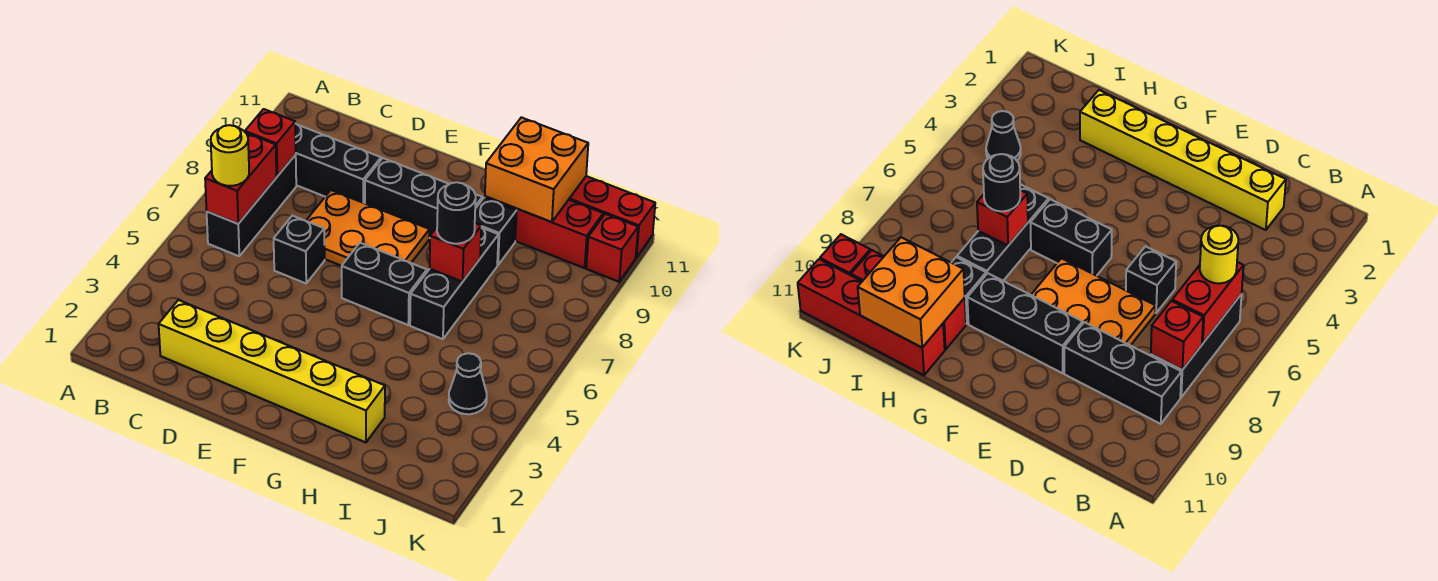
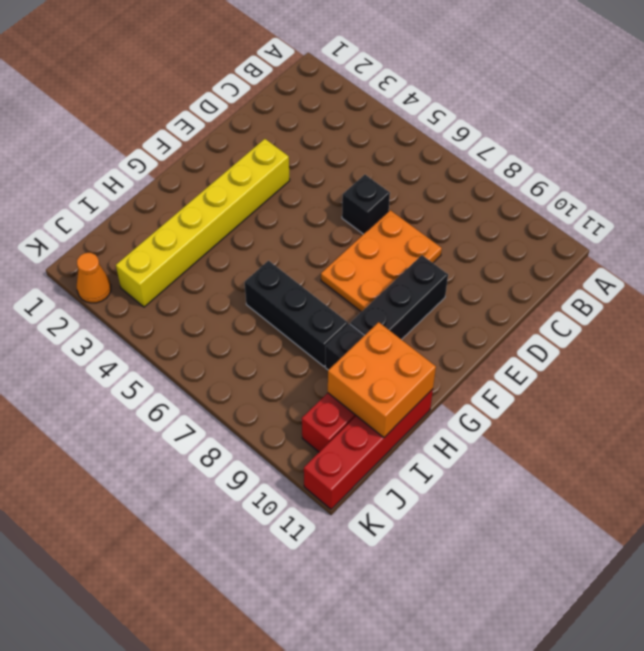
yellow brick E3:J3 level 1 -> yellow brick C2:H2 level 1
orange cone K2 level 1 -> none
none -> black brick B6:B8 level 1
none -> black brick B9:D9 level 1
none -> black brick F6:G6 level 1

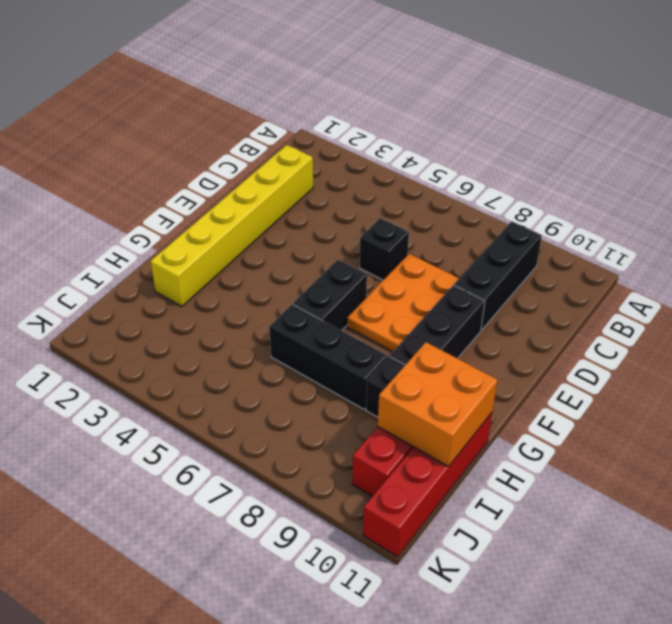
none -> black brick B6:B8 level 1
none -> black cone J4 level 1
none -> red brick K10 level 1

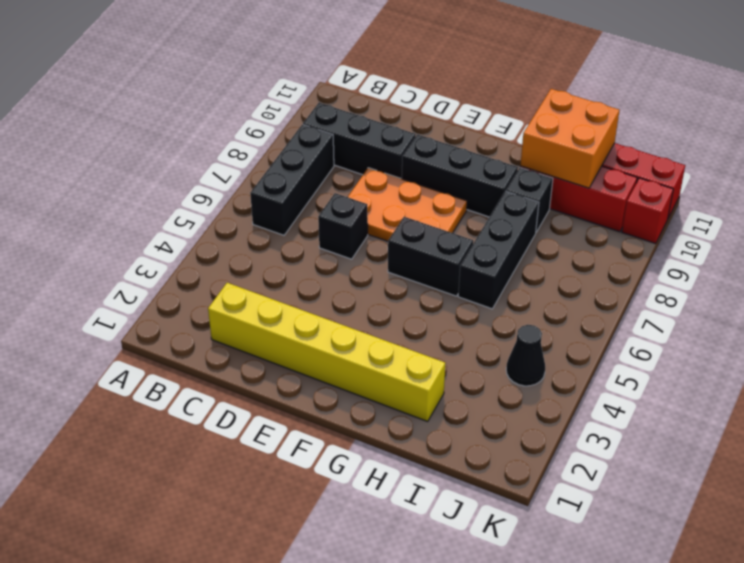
none -> red brick B6:B7 level 2
none -> red brick B8 level 2
none -> red brick H7 level 2

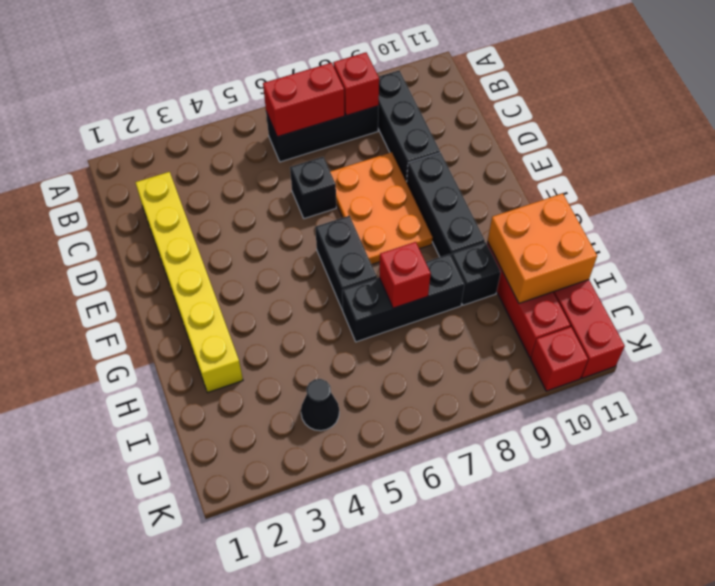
none -> yellow round brick B6 level 3
none -> black round brick H7 level 3

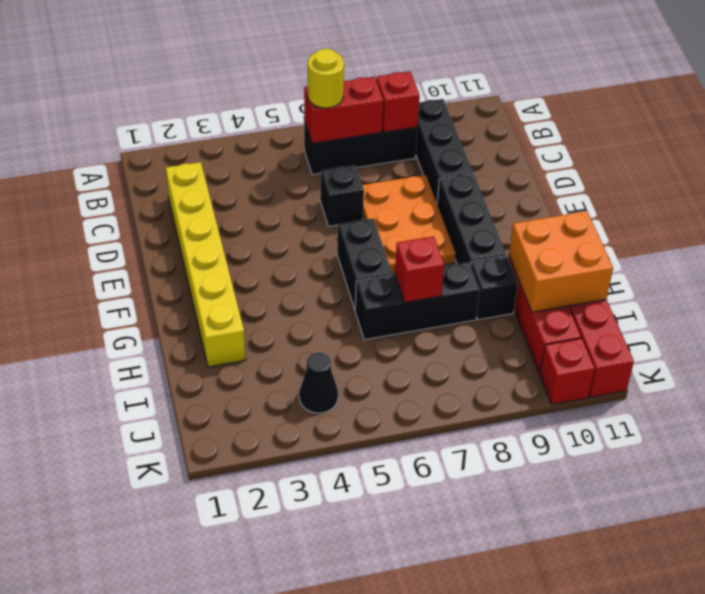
none -> black round brick H7 level 3

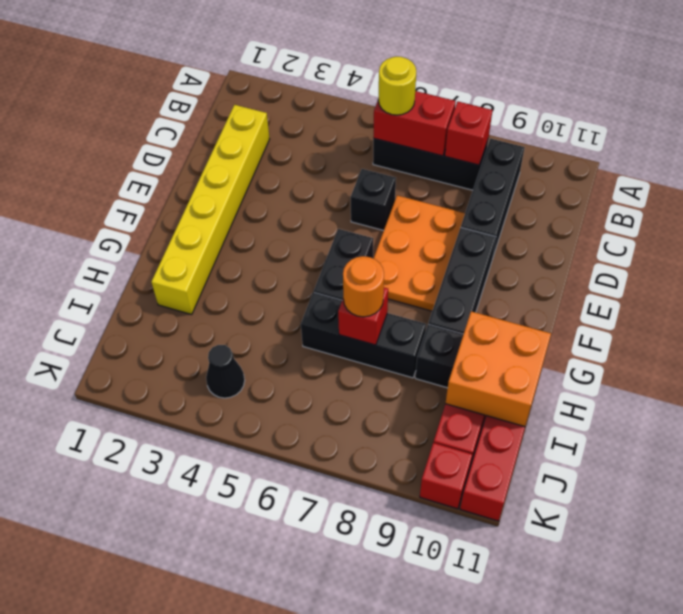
orange round brick H7 level 3 -> black round brick H7 level 3

